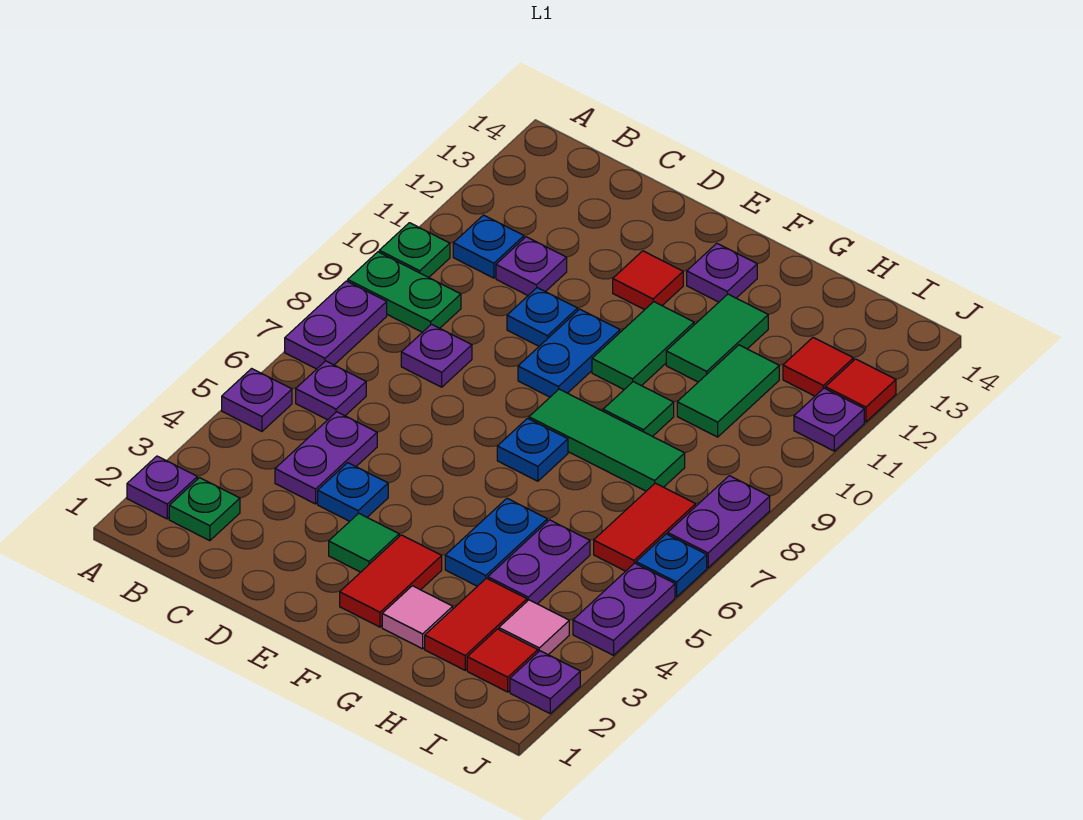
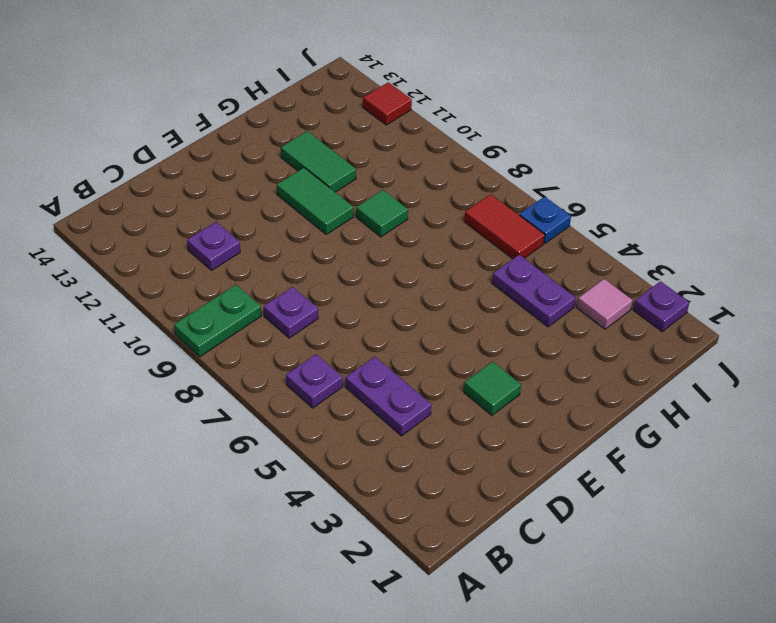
none -> purple plate A2 level 1
none -> purple plate A5 level 1
none -> purple plate A7:A8 level 1
none -> green plate A10 level 1

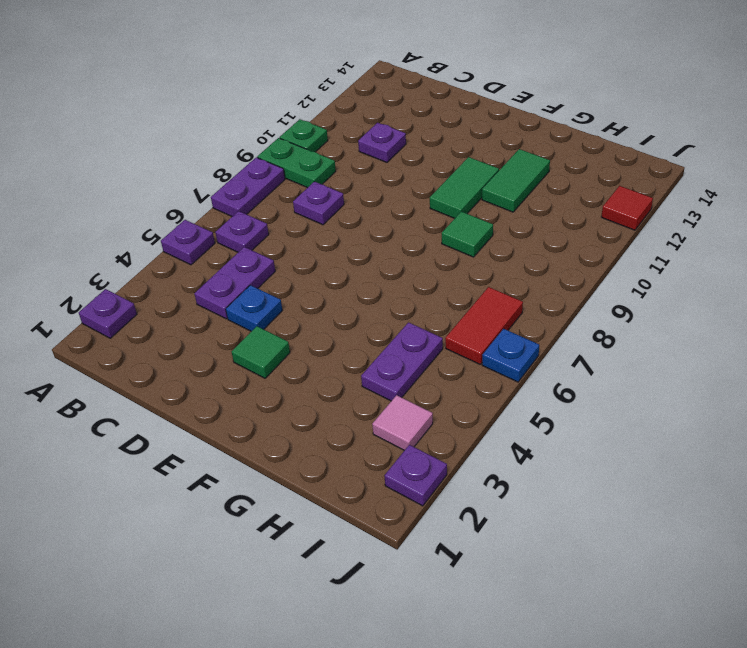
none -> green plate B2 level 1
none -> blue plate B11 level 1
none -> blue plate D10 level 1
none -> blue plate E9:E10 level 1

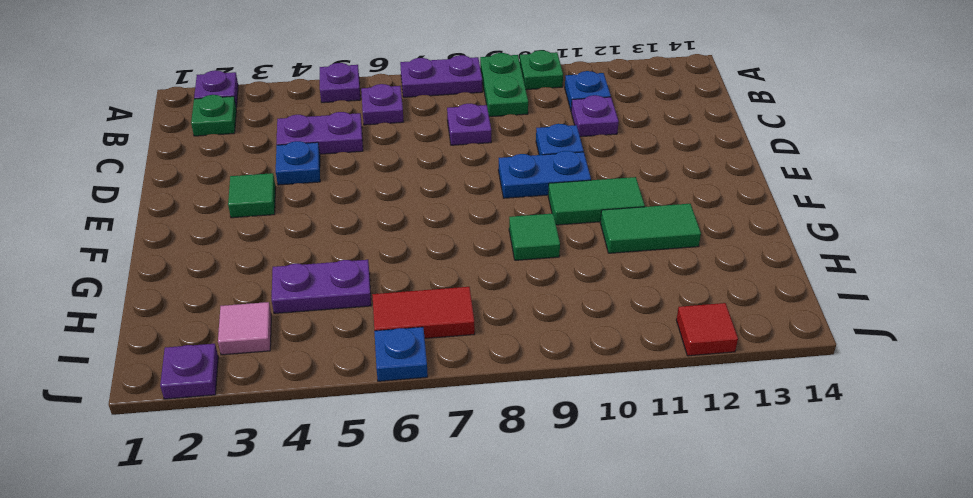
none -> red tile E12 level 1
none -> red tile F2:F3 level 1
none -> blue plate F7 level 1
none -> green tile F8:H8 level 1

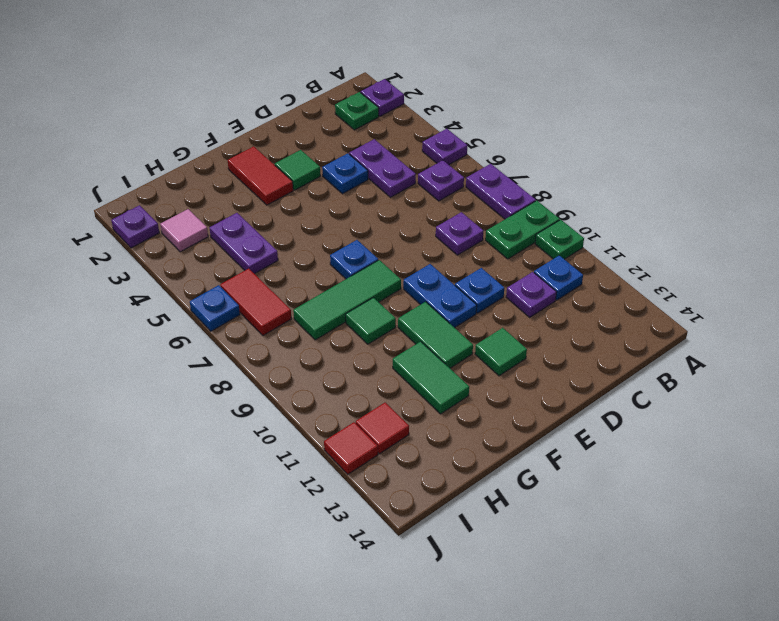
green tile E12 level 1 -> red tile E12 level 1
none -> purple plate F13 level 1
none -> pink tile G2 level 1
none -> blue plate G4:G5 level 1
none -> red tile H2:H3 level 1

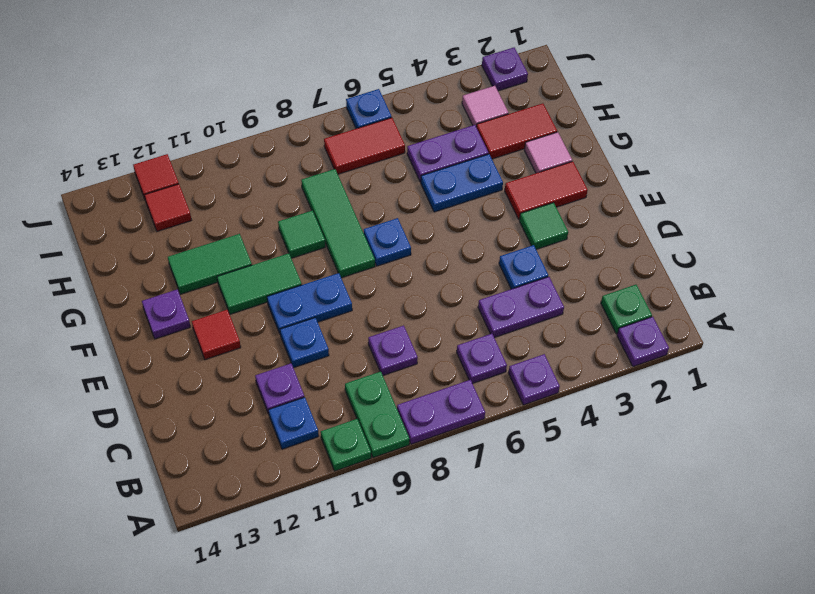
none -> green tile H10:H11 level 1
none -> red tile I2 level 1
none -> purple plate J4:J5 level 1
none -> purple plate J7:J8 level 1

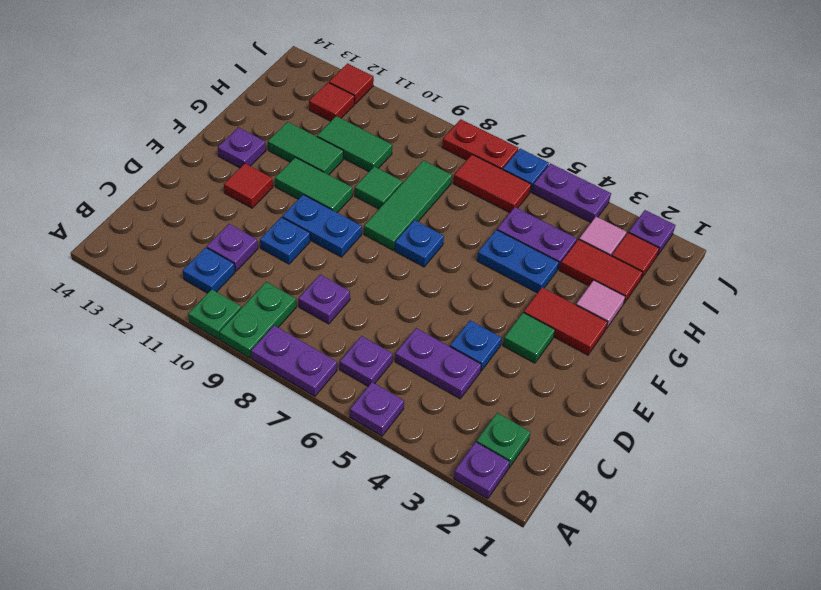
red plate J7:J8 level 1 -> purple plate J7:J8 level 1
none -> purple plate J11 level 1

